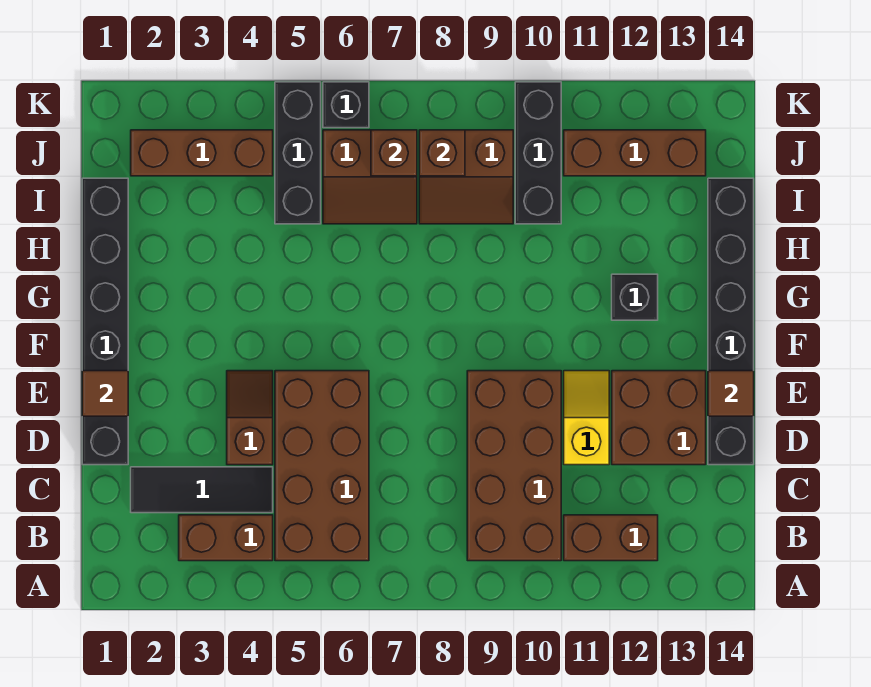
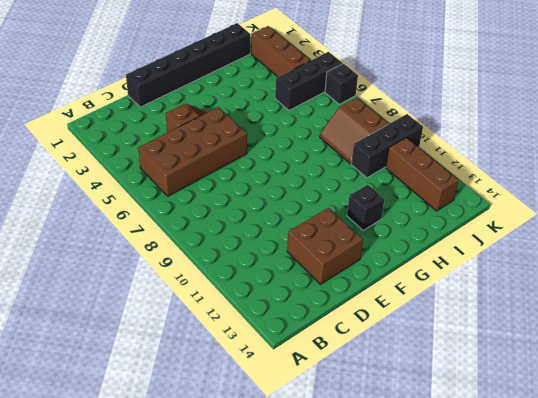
none -> brown brick B3:B4 level 1
none -> brown brick B9:E10 level 1
none -> brown brick B11:B12 level 1

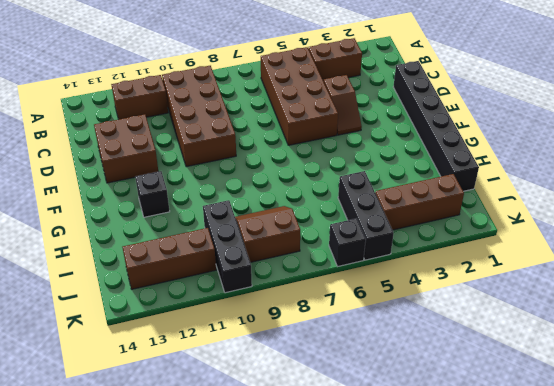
none -> black tile C2:C4 level 1
none -> yellow slope D11:E11 level 1 top D
none -> black brick D14:I14 level 1

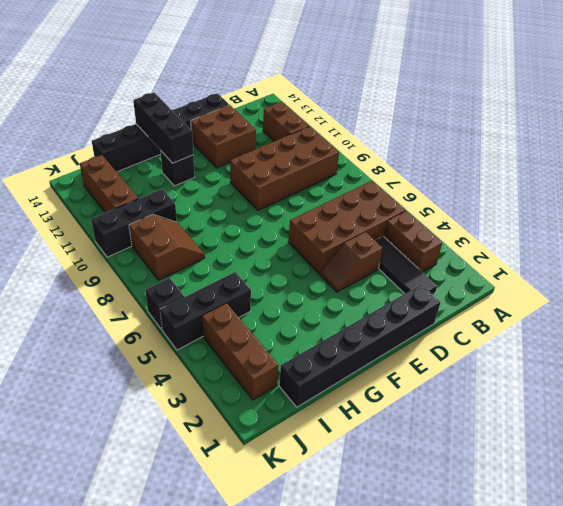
black brick G12:G14 level 2 -> none
none -> yellow slope D11:E11 level 1 top D
none -> brown slope I6:J7 level 1 top J
none -> brown tile E1 level 2

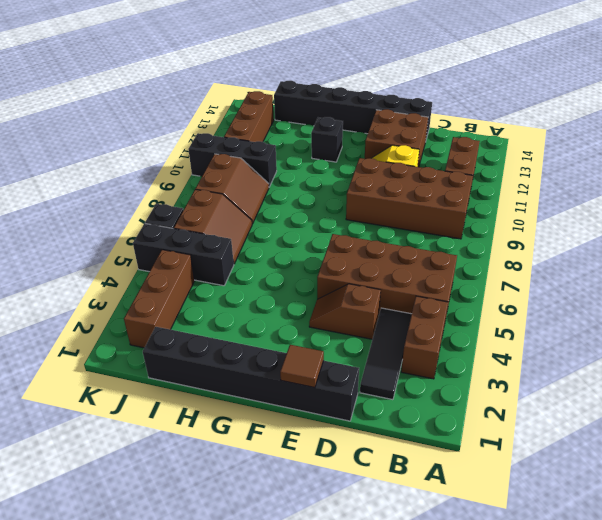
none -> brown tile E14 level 2
none -> brown brick J7 level 2
none -> brown brick J8 level 2

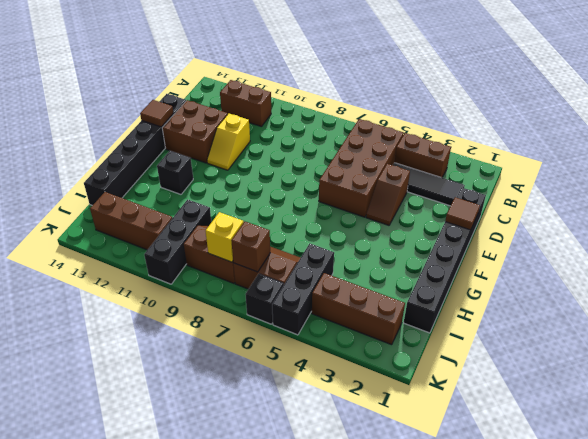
yellow brick J8 level 2 -> brown brick J8 level 2
none -> brown brick B9:E10 level 1

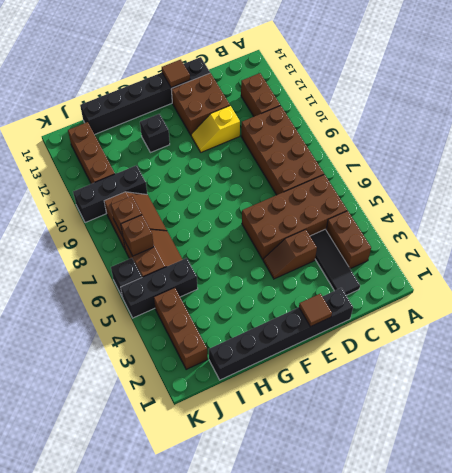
brown brick B7:C10 level 1 -> brown brick B9:E10 level 1

